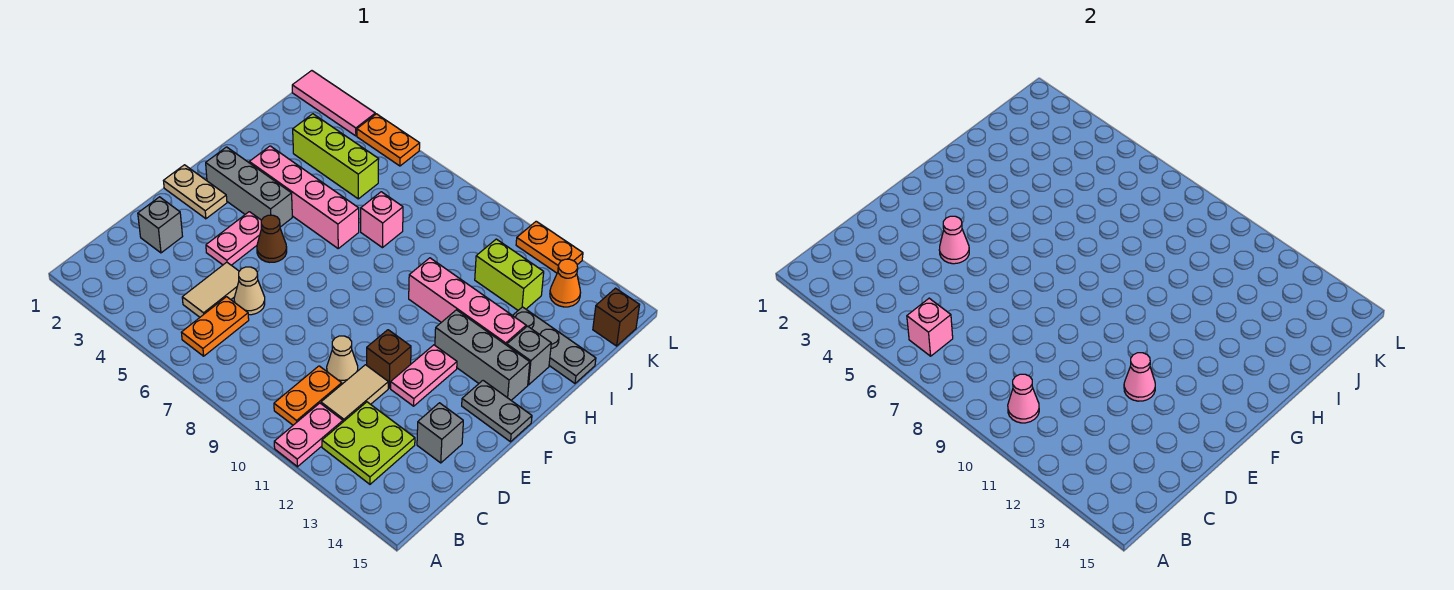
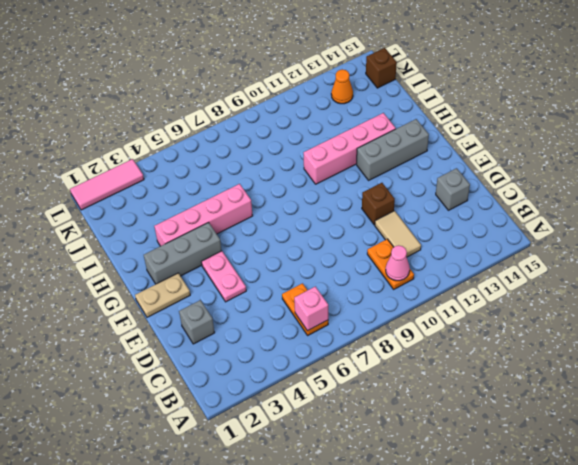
none -> pink plate A11:B11 level 1
none -> lime plate B12:C13 level 1
none -> tan tile C5:D5 level 1
none -> tan cone D6 level 1

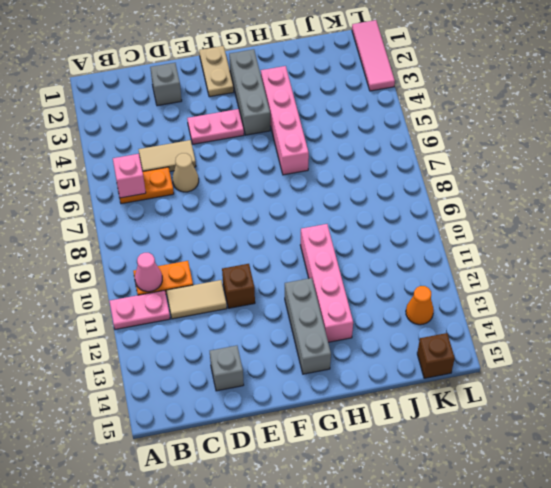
none -> lime plate B12:C13 level 1
none -> tan cone D10 level 1
none -> pink plate E12:F12 level 1
none -> brown cone F5 level 1

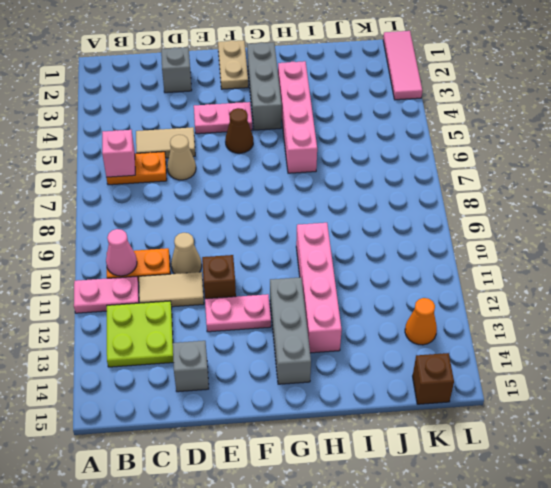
none -> grey plate F14:F15 level 1
none -> grey brick H14 level 1
none -> pink brick I7 level 1
none -> grey plate I13:I15 level 1

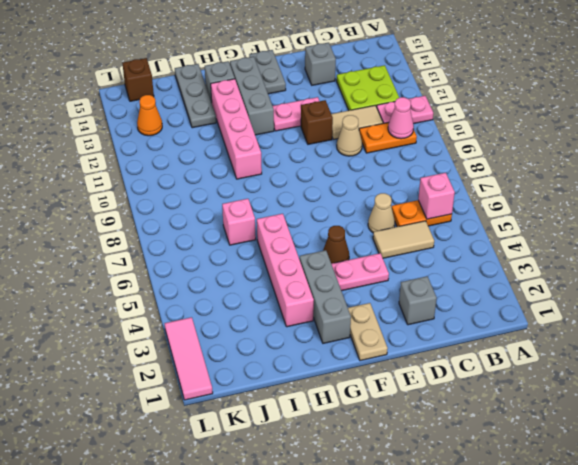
none -> lime brick J3:J5 level 1
none -> lime brick J11:J12 level 1
none -> orange plate L4:L5 level 1
none -> orange plate L11:L12 level 1

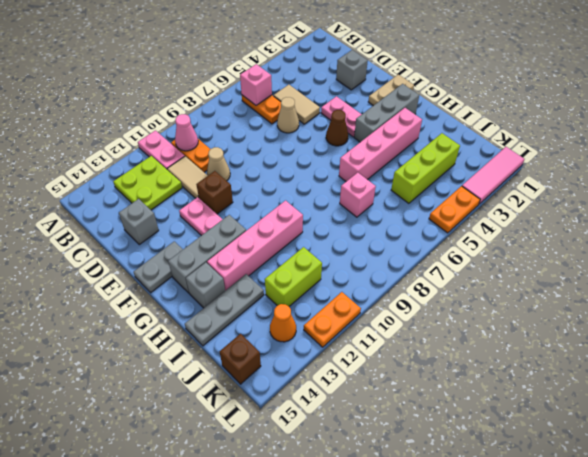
none -> pink cone E4 level 2
none -> pink cone E12 level 2

